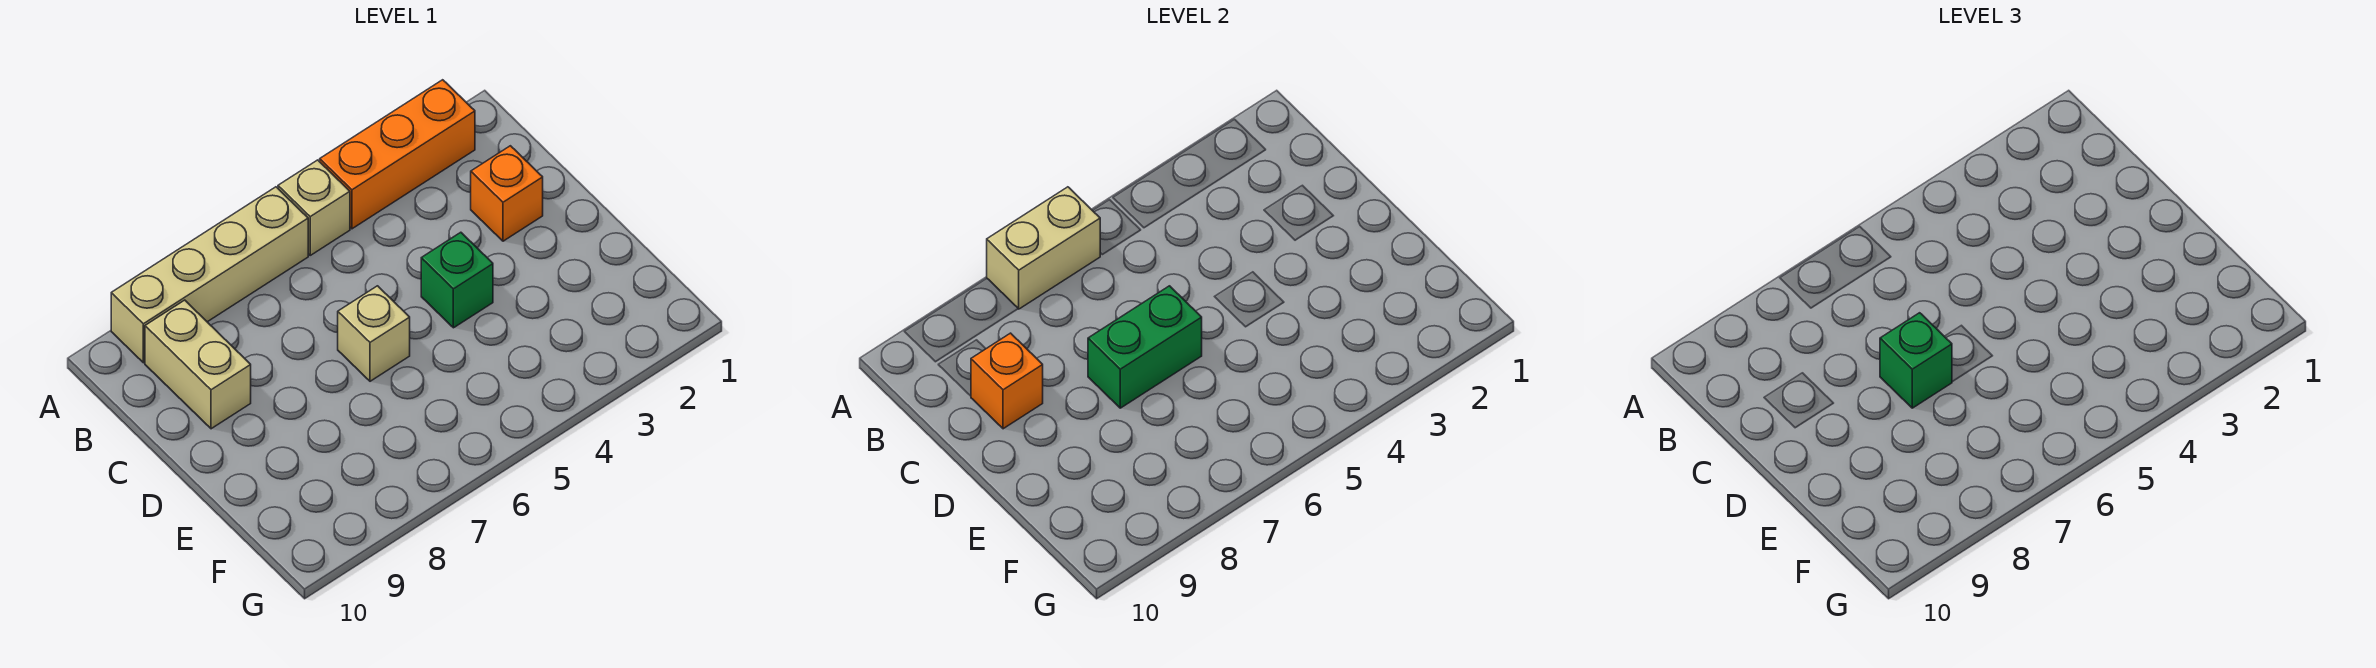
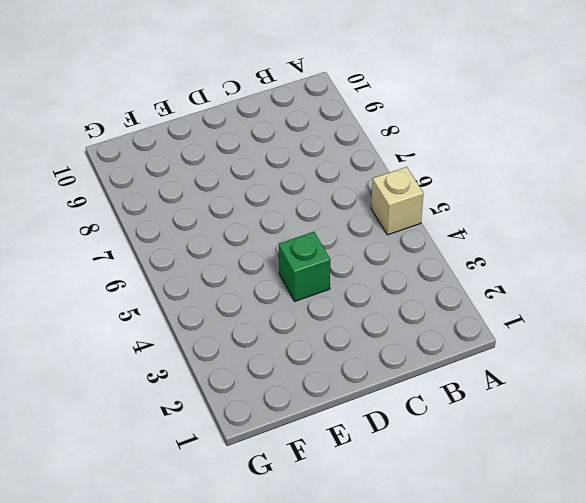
none -> orange brick A2:A4 level 1
none -> tan brick A6:A9 level 1

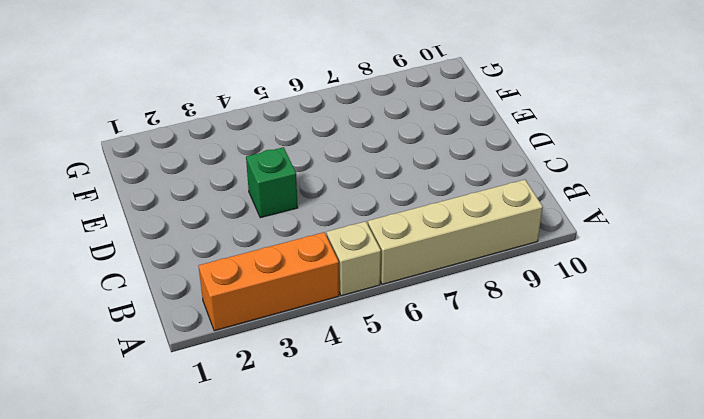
none -> tan brick B9:C9 level 1
none -> orange brick C2 level 1

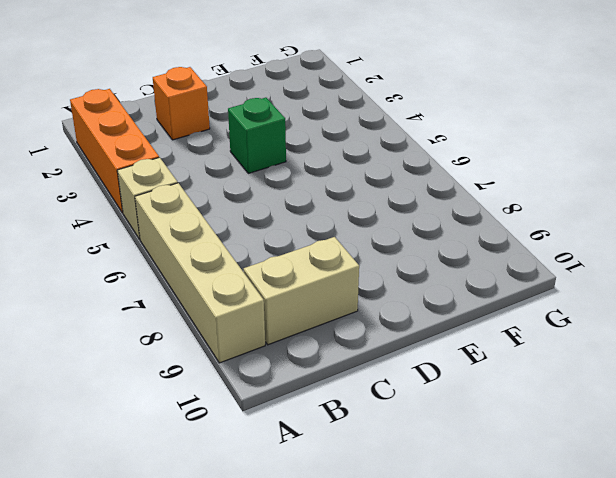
none -> tan brick D6 level 1
none -> tan brick A6:A7 level 2

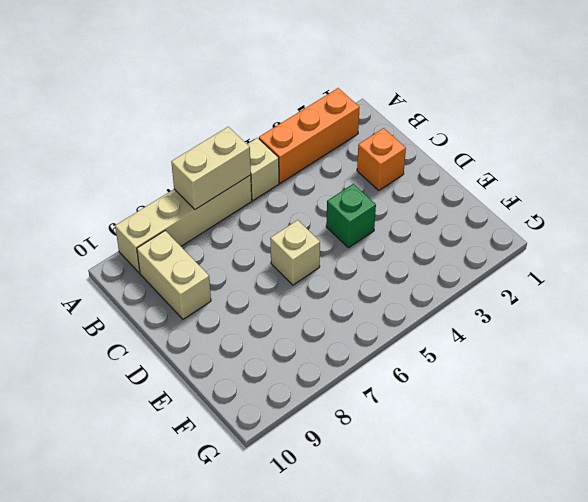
none -> orange brick C9 level 2
none -> green brick D6:D7 level 2

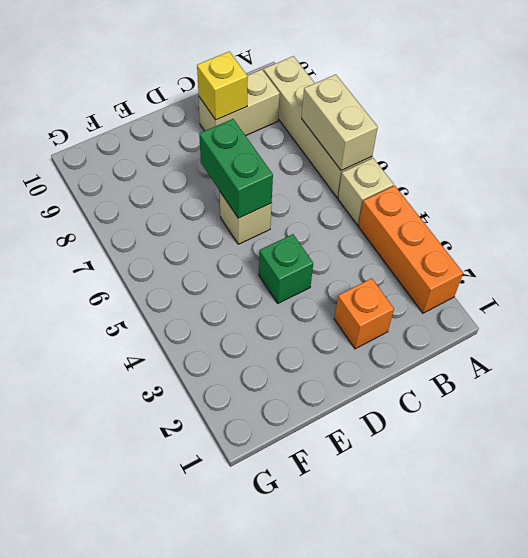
yellow brick C9 level 2 -> orange brick C9 level 2
none -> green brick D7 level 3

